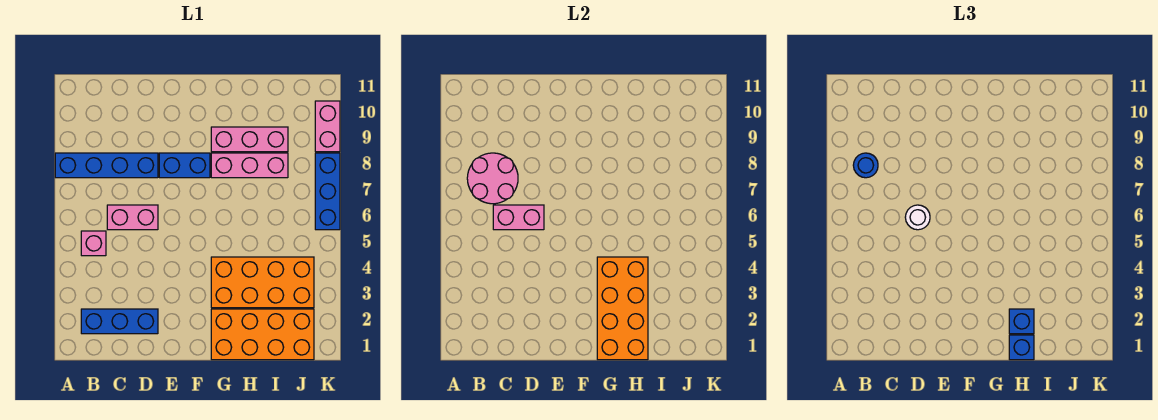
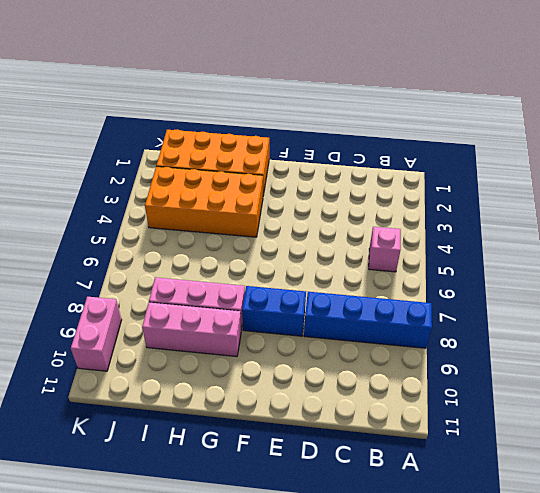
none -> blue brick B2:D2 level 1
none -> pink brick C6:D6 level 1
none -> blue brick K6:K8 level 1

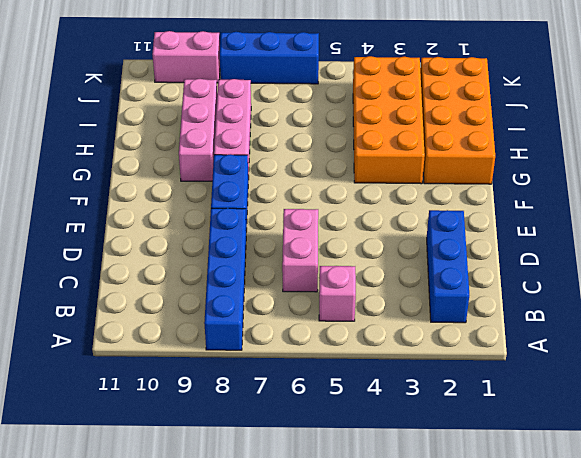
none -> pink round brick B7:C8 level 2
none -> pink brick C6:D6 level 2
none -> orange brick G1:H4 level 2

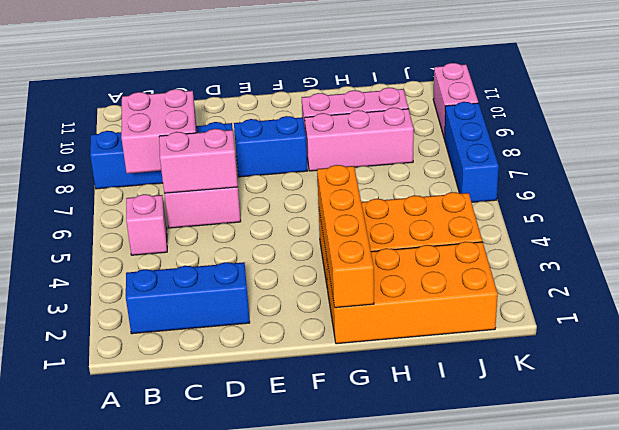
pink brick B7:C8 level 2 -> pink round brick B7:C8 level 2
orange brick G1:G4 level 2 -> orange brick G1:H4 level 2
none -> blue round brick B8 level 3
none -> white round brick D6 level 3
none -> blue brick H1 level 3

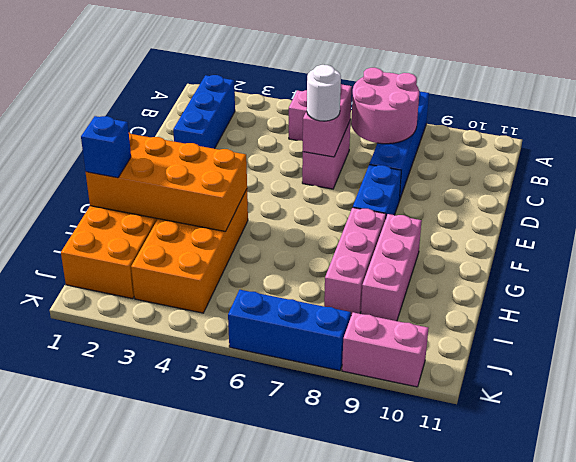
none -> blue round brick B8 level 3
none -> blue brick H2 level 3

